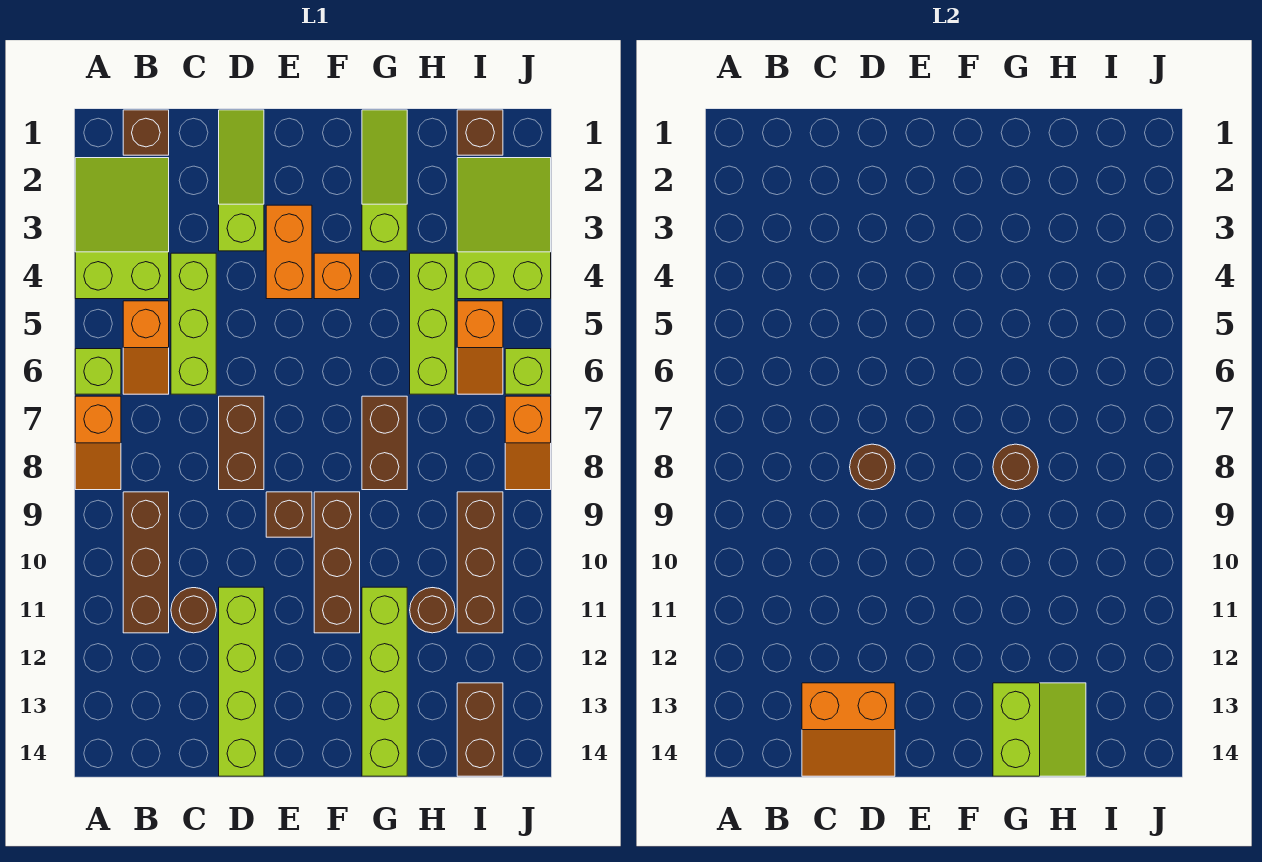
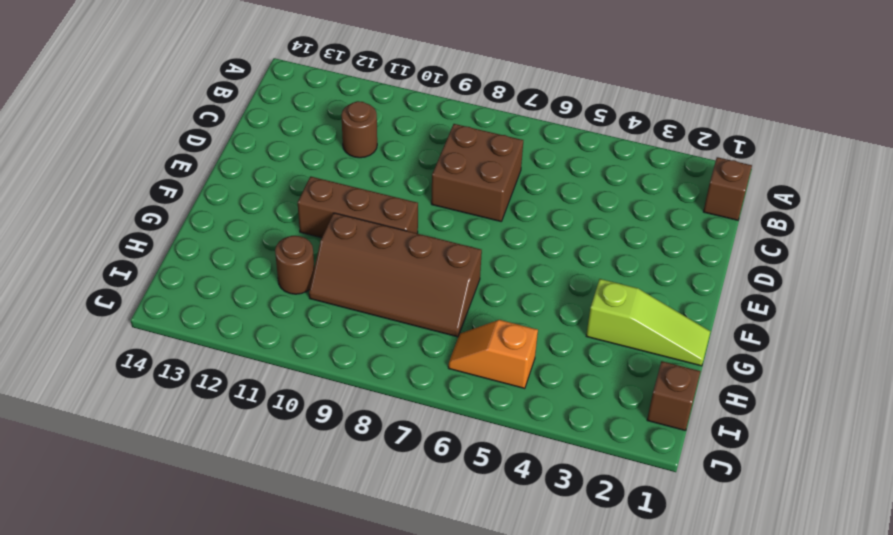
brown brick C7:D8 level 1 -> brown brick D7:D8 level 1
brown slope G7:H10 level 1 top G -> brown brick G7:G8 level 1
none -> lime slope A2:B4 level 1 top 4
none -> lime brick A6 level 1
none -> orange slope A7:A8 level 1 top 7
none -> orange slope B5:B6 level 1 top 5

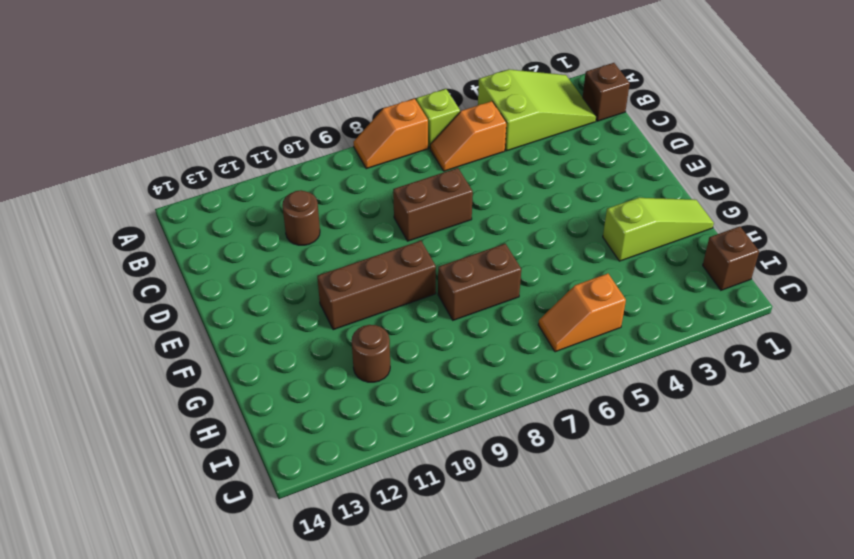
none -> brown brick B9:B11 level 1
none -> lime brick C4:C6 level 1
none -> lime slope D1:D3 level 1 top 3
none -> lime brick D11:D14 level 1

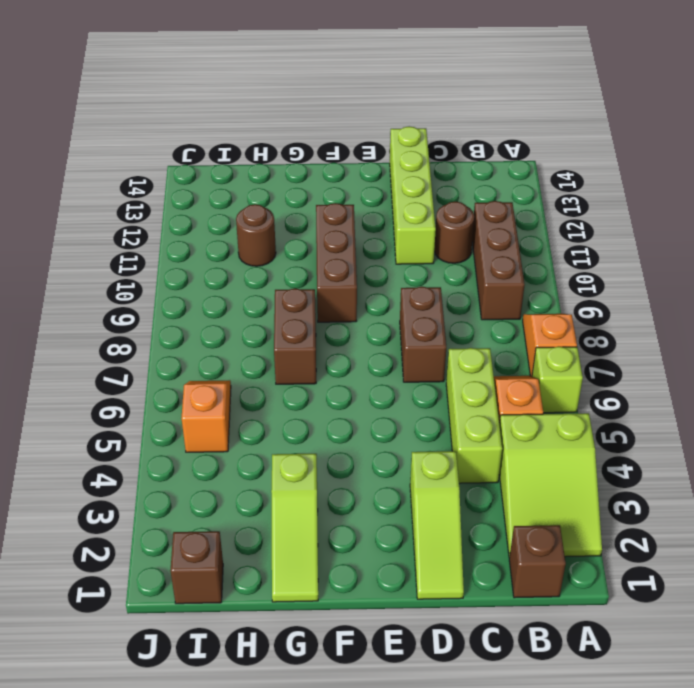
none -> orange brick E3:E4 level 1
none -> brown brick E9 level 1
none -> orange brick F4 level 1
none -> lime brick G11:G14 level 1

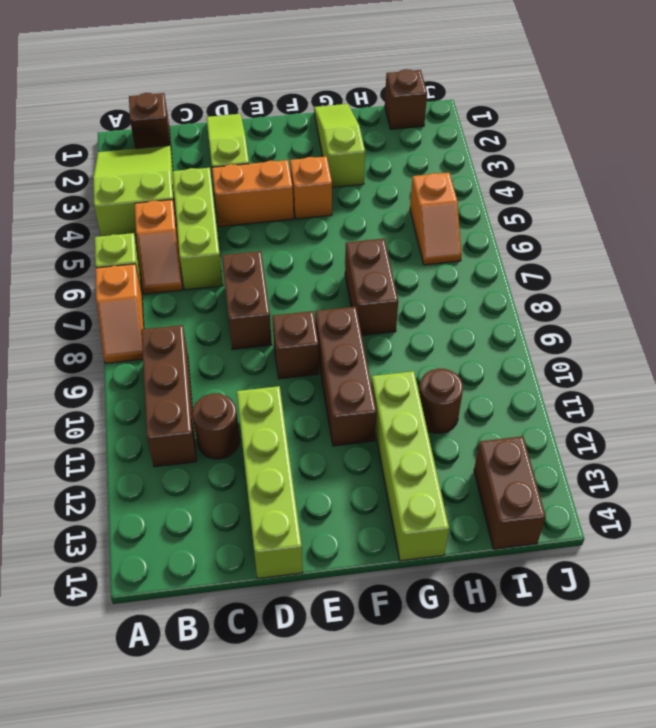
orange brick D4:E4 level 1 -> orange brick E3:E4 level 1
none -> lime brick H4:H6 level 1
none -> lime slope I2:J4 level 1 top 4
none -> brown brick I9:I11 level 1
none -> lime brick J6 level 1

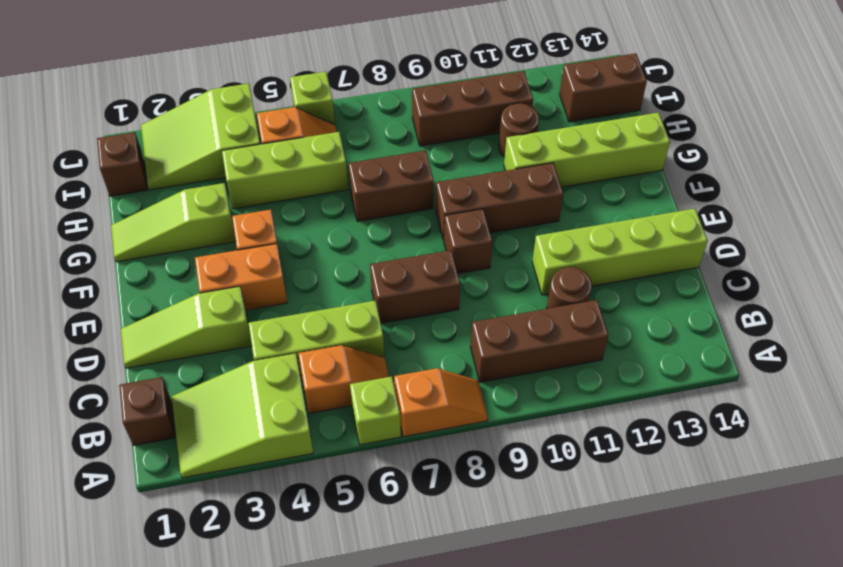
none -> orange slope J7:J8 level 1 top 7
none -> orange slope C13:D14 level 2 top 13
none -> brown round brick D8 level 2
none -> brown round brick G8 level 2

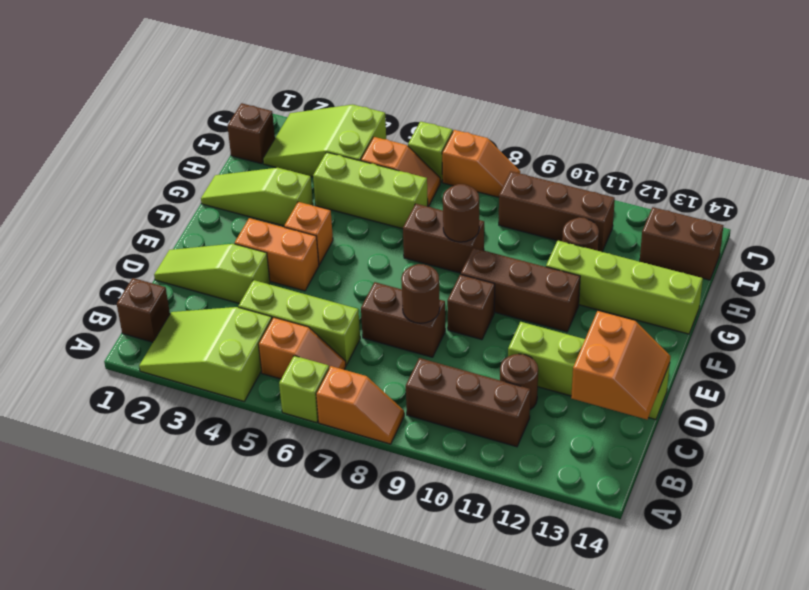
none -> lime slope G13:H14 level 2 top G

